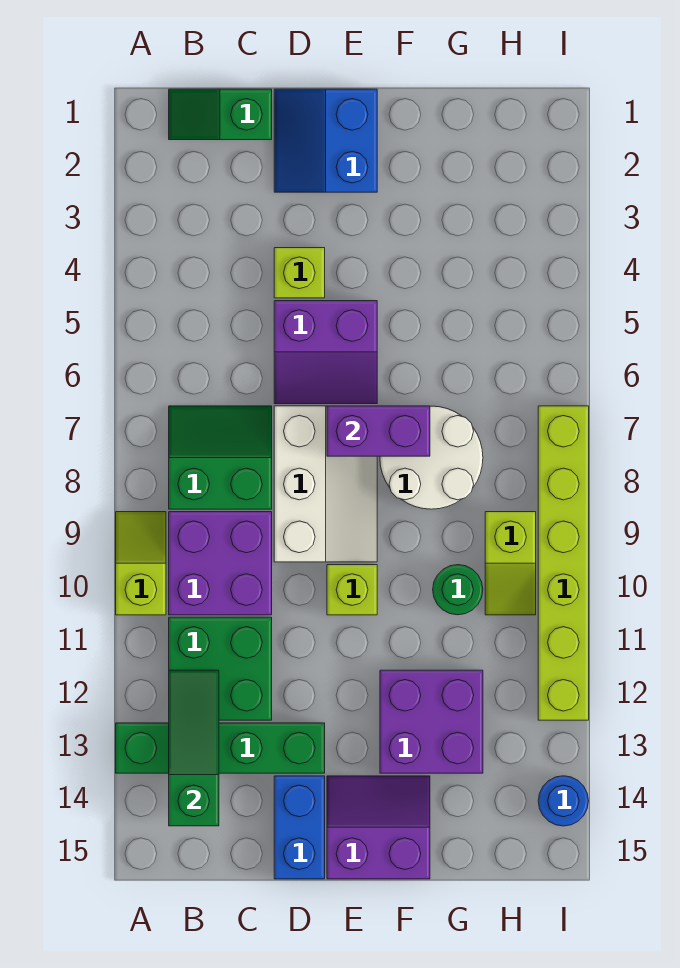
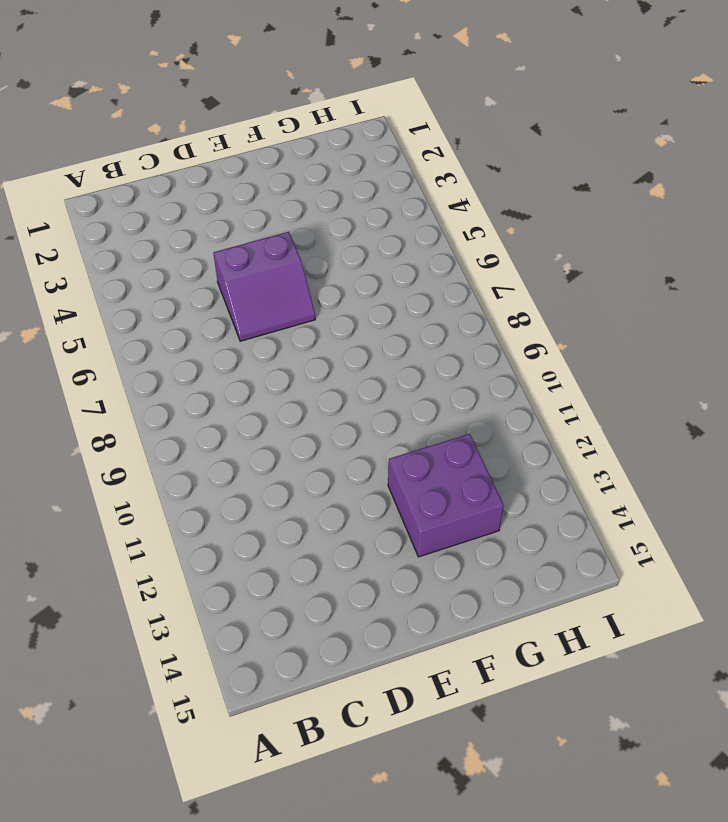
none -> lime slope A9:A10 level 1 top 10
none -> green brick A13:D13 level 1
none -> green slope B1:C1 level 1 top C

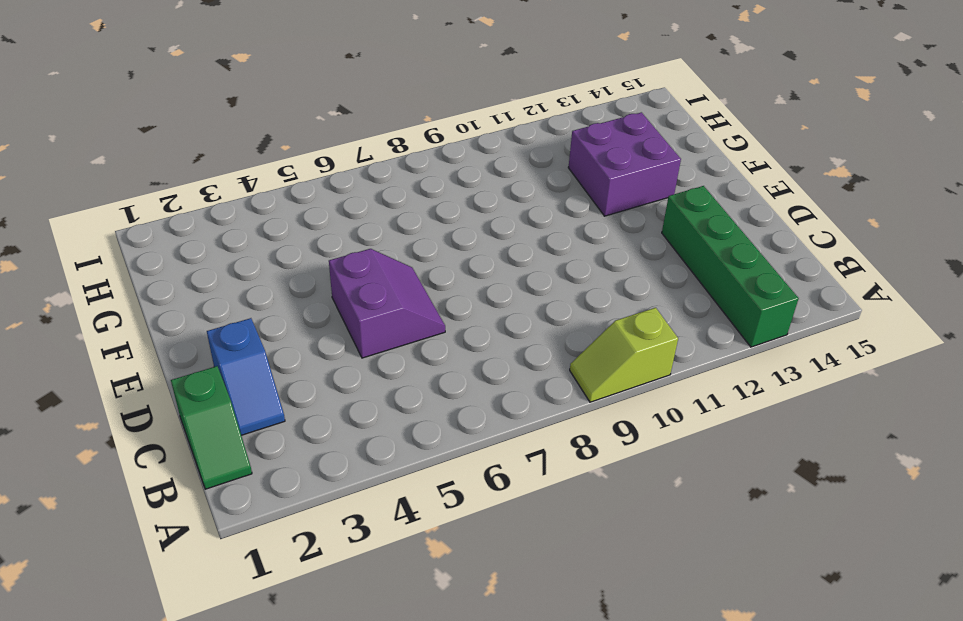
blue slope C2:D2 level 1 top D -> blue slope D1:E2 level 1 top E
none -> green slope B7:C8 level 1 top 8
none -> purple brick B9:C10 level 1
none -> green brick B11:C12 level 1

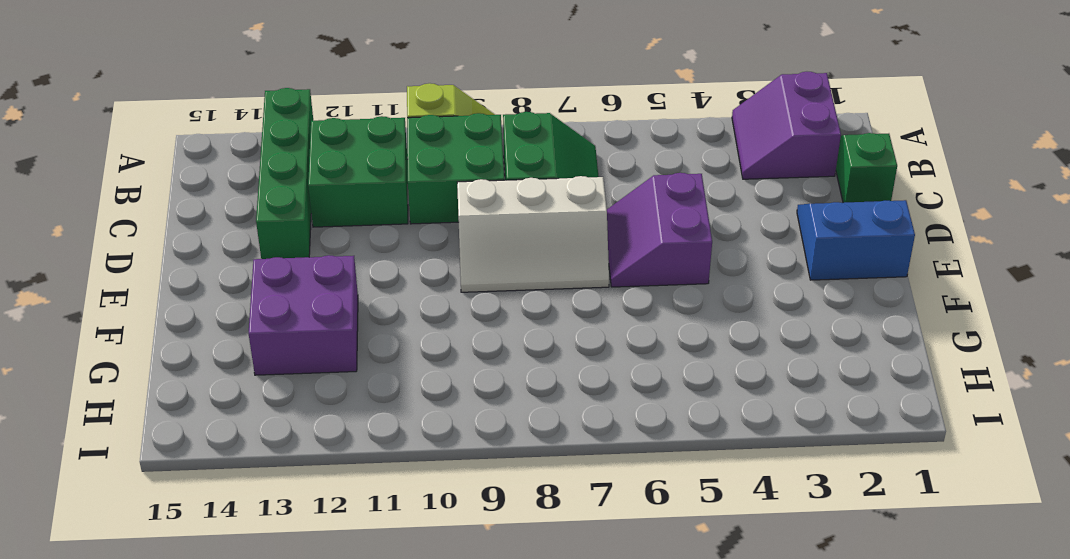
purple slope A2:B3 level 1 top 2 -> purple slope E14:F15 level 1 top 15
green brick B9:C10 level 1 -> purple brick B9:C10 level 1
none -> lime brick D4 level 1
none -> blue brick D14:D15 level 1
none -> lime brick E10 level 1

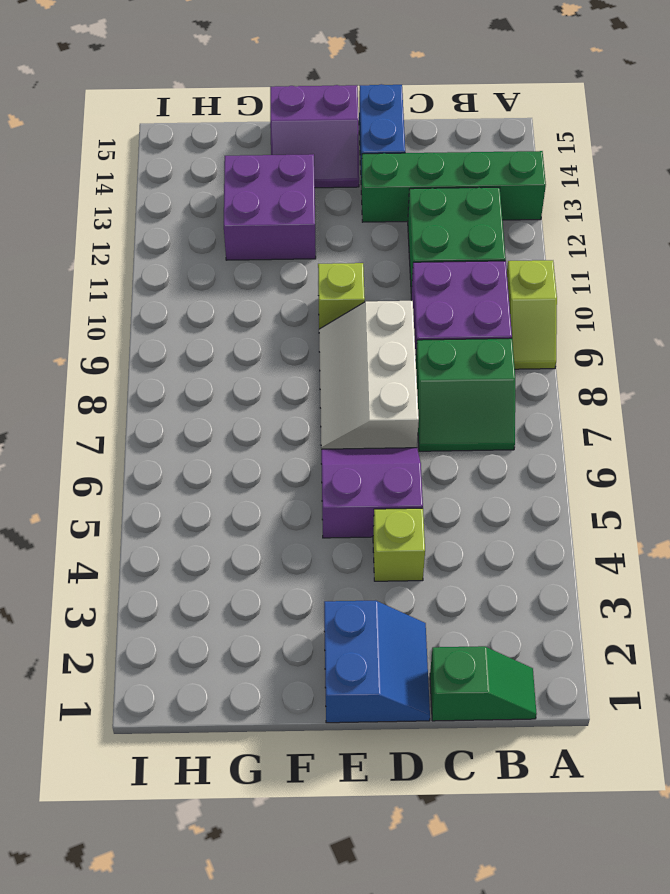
none -> white round brick F7:G8 level 1
none -> green round brick G10 level 1
none -> lime slope H9:H10 level 1 top 9

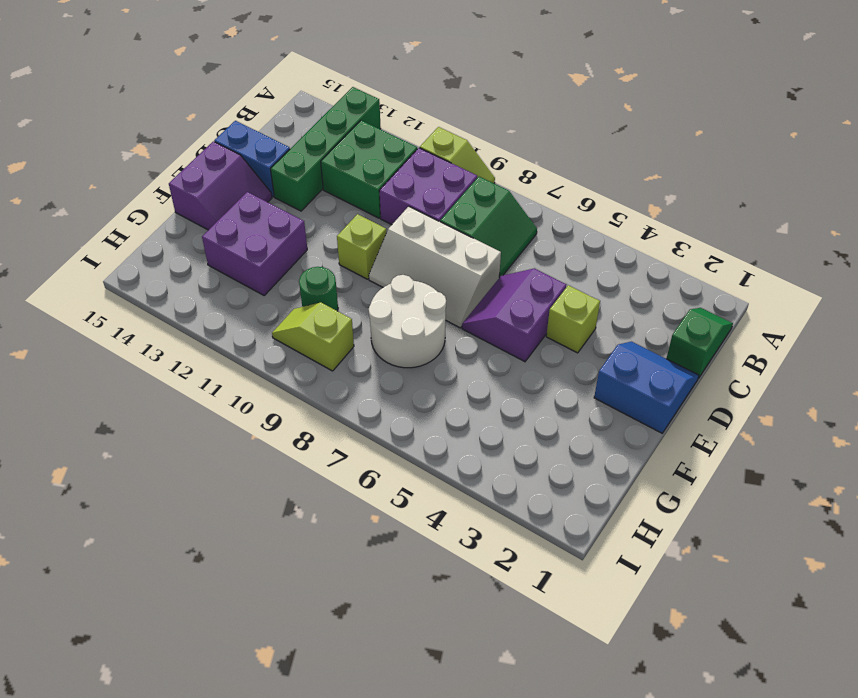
none -> lime brick I7:I12 level 1
none -> blue round brick I14 level 1
none -> green slope B12:B14 level 2 top 14

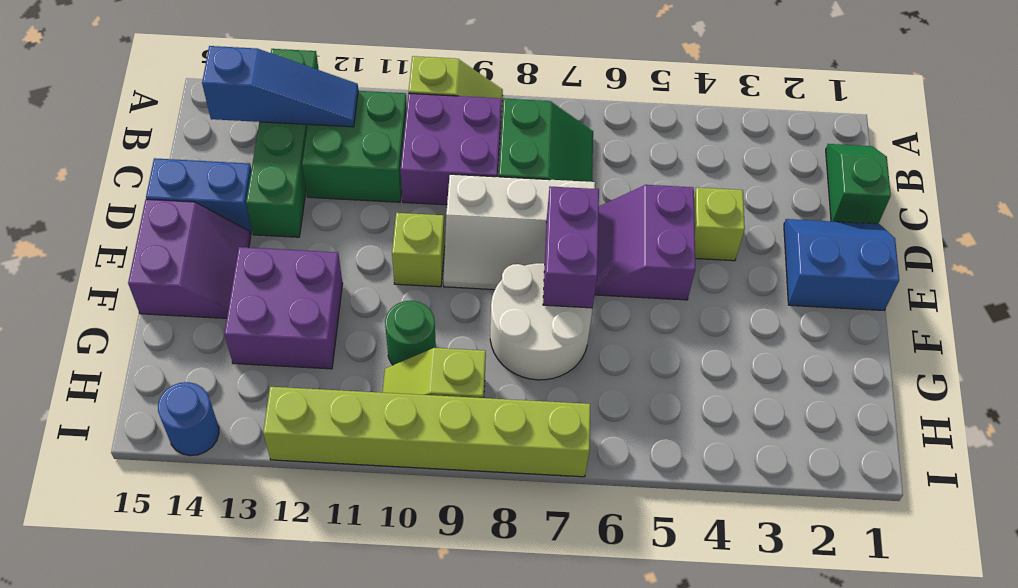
blue slope B12:B14 level 2 top 14 -> green slope B12:B14 level 2 top 14

